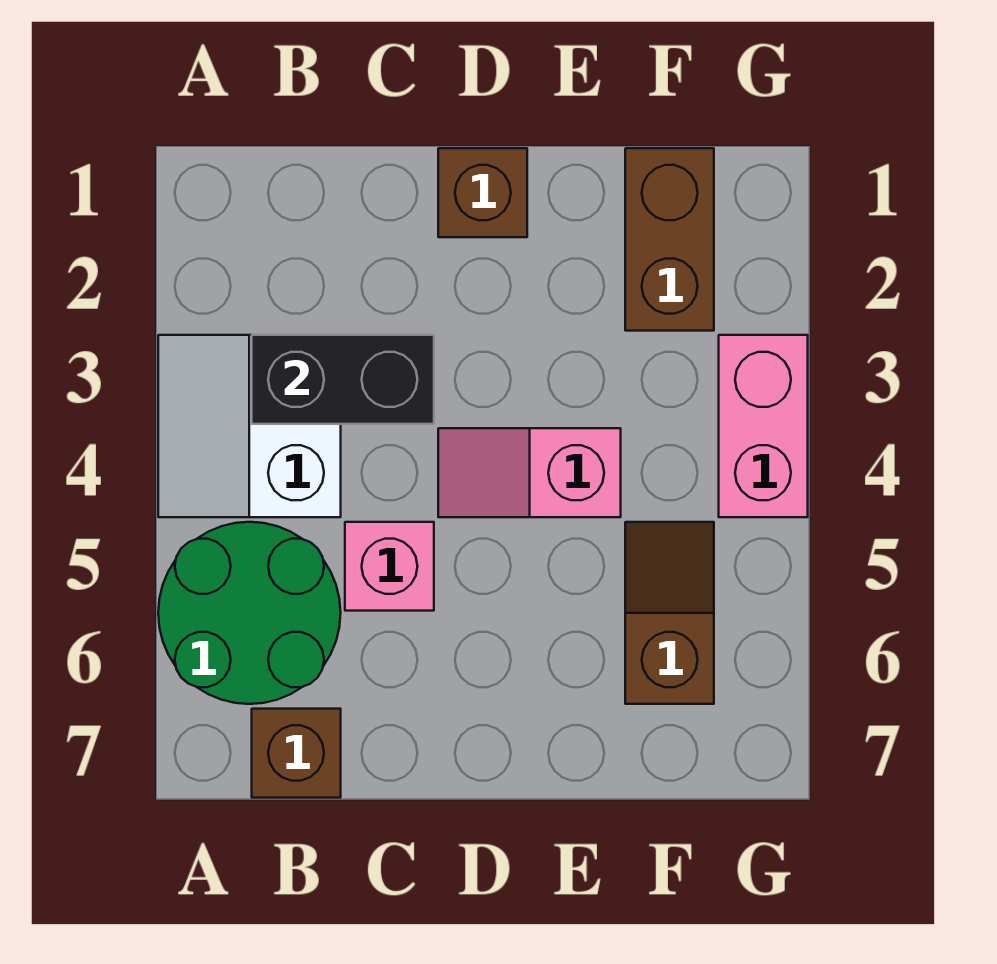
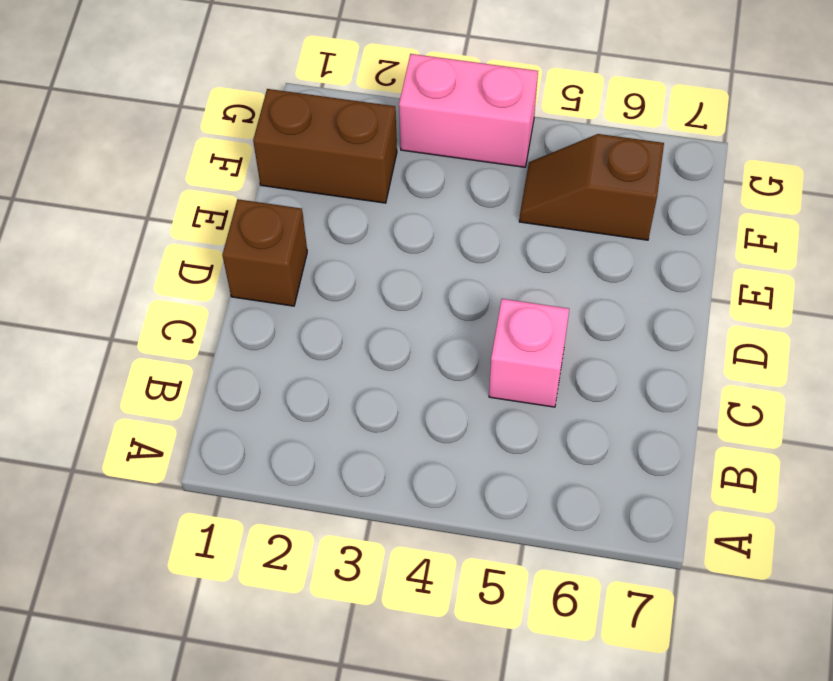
none -> white slope A3:B4 level 1 top B
none -> green round brick A5:B6 level 1

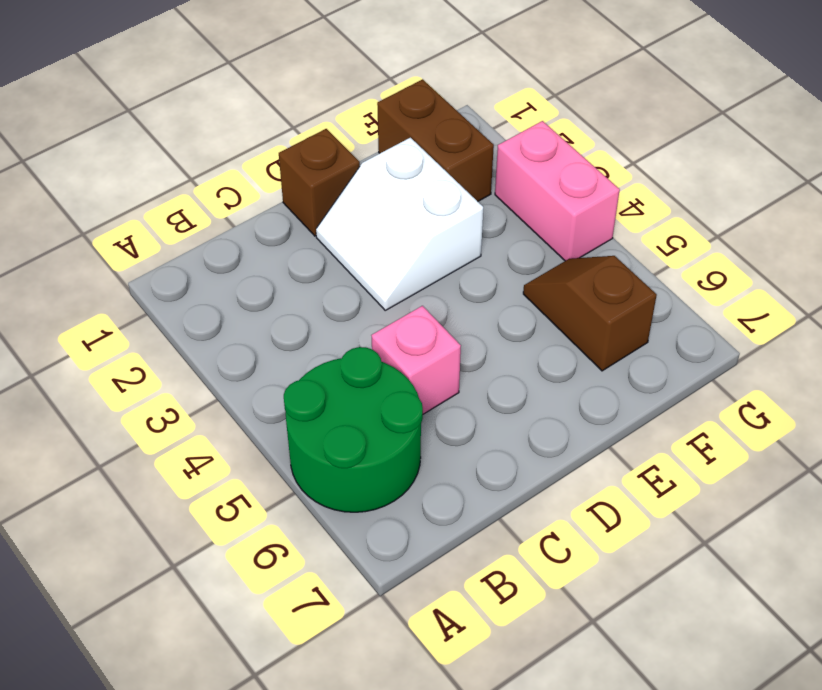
white slope D2:E3 level 1 top E -> white slope A3:B4 level 1 top B
none -> brown brick B7 level 1
none -> pink slope D4:E4 level 1 top E

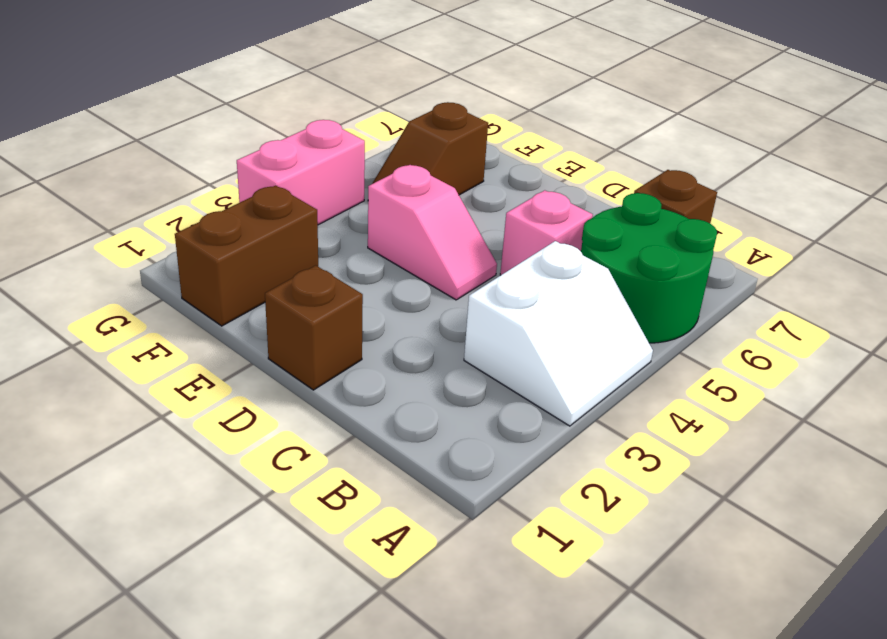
none -> black brick B3:C3 level 2

